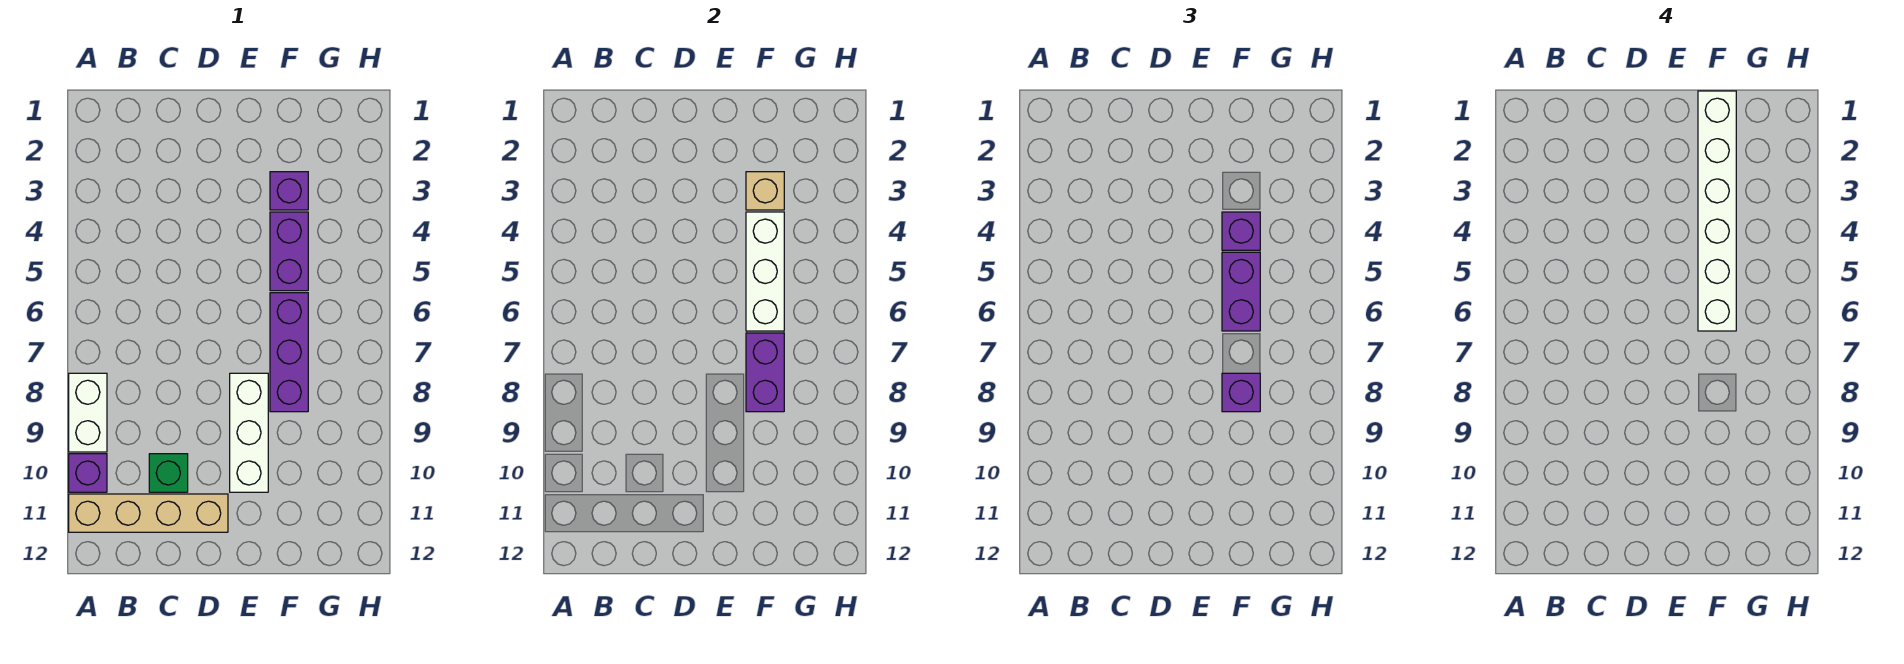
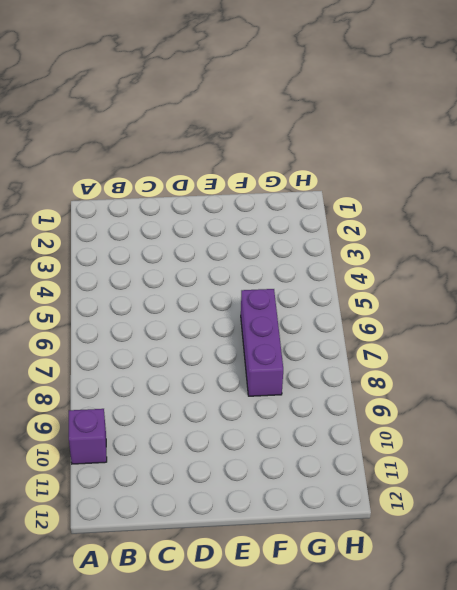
none -> white brick A8:A9 level 1
none -> tan brick A11:D11 level 1
none -> green brick C10 level 1

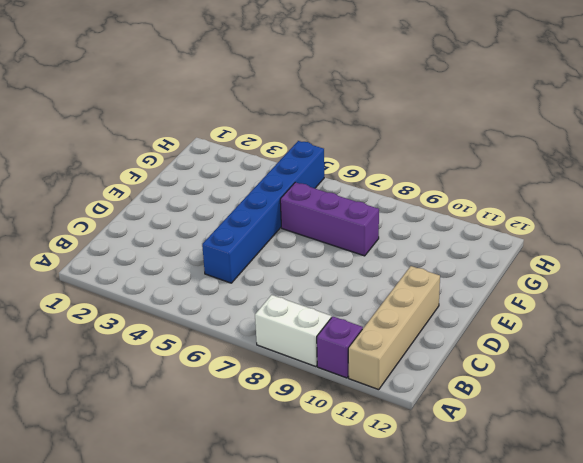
blue brick C5:H5 level 1 -> purple brick F4:F5 level 1
none -> green brick C10 level 1
none -> white brick E8:E10 level 1
none -> purple brick F3 level 1

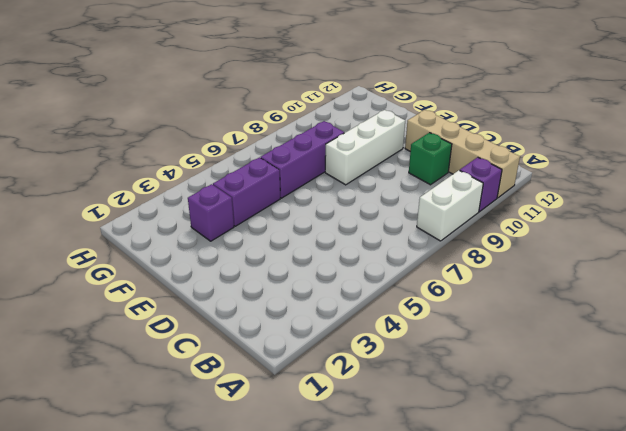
none -> tan brick F3 level 2
none -> white brick F4:F6 level 2
none -> purple brick F7:F8 level 2

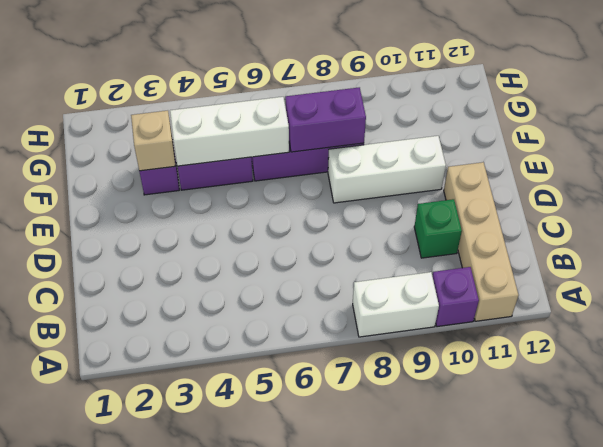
none -> purple brick F4 level 3
none -> purple brick F5:F6 level 3
none -> purple brick F8 level 3

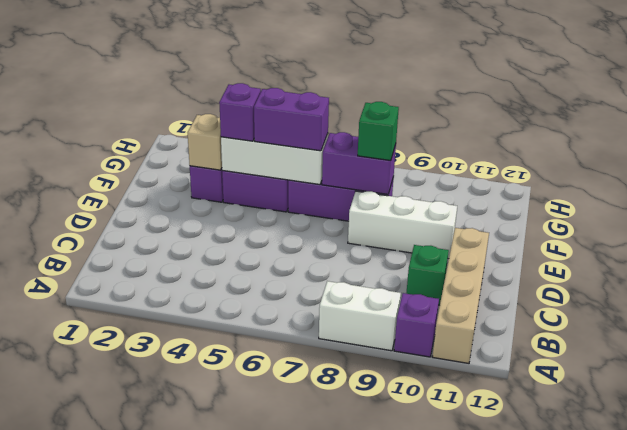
green brick F8 level 3 -> purple brick F8 level 3
none -> white brick F1:F6 level 4

